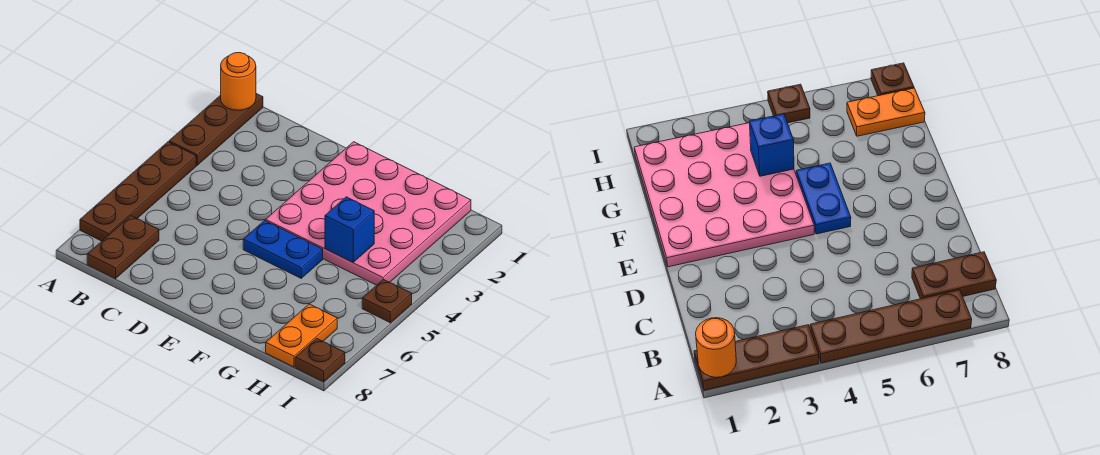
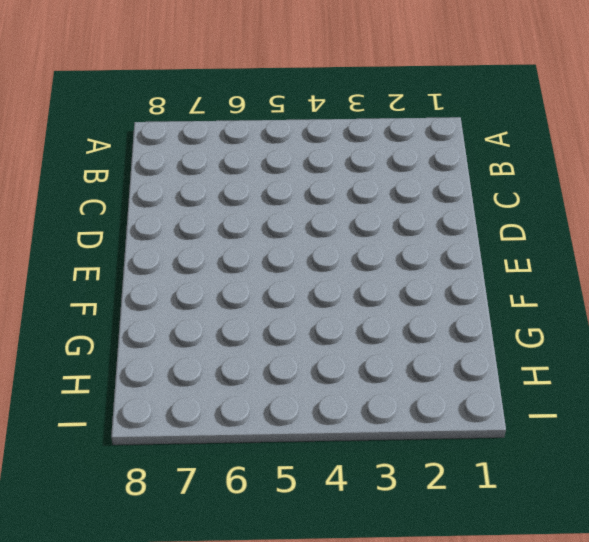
none -> brown plate A1:A3 level 1
none -> brown plate A4:A7 level 1

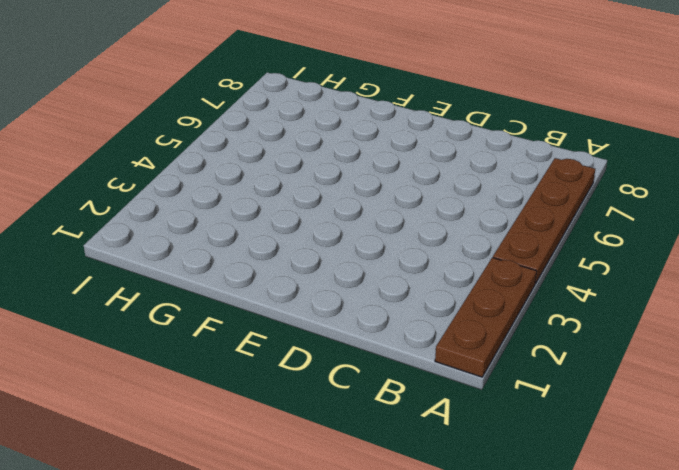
none -> brown plate B7:B8 level 1
none -> pink plate E1:H4 level 1

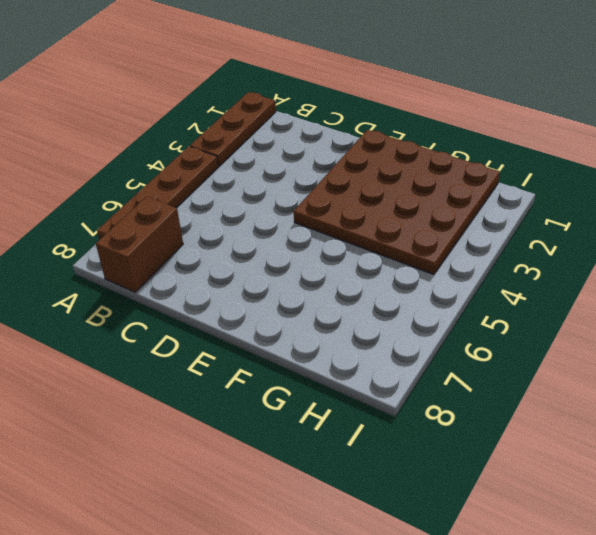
brown brick B7:B8 level 1 -> brown plate B7:B8 level 1
brown plate E1:H4 level 1 -> pink plate E1:H4 level 1
none -> blue plate E5:F5 level 1
none -> orange plate H7:H8 level 1

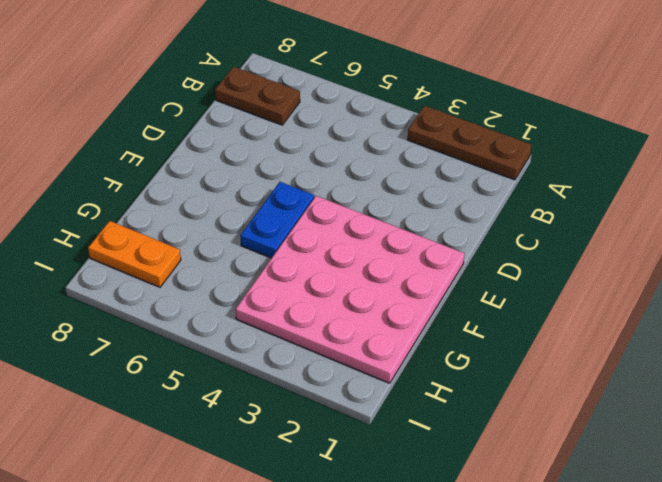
none -> brown plate A4:A7 level 1
none -> brown plate I5 level 1

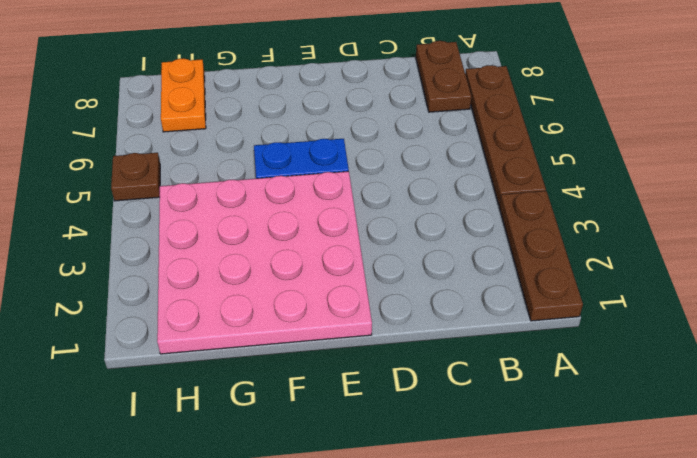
none -> brown plate I8 level 1
none -> orange round brick A1 level 2

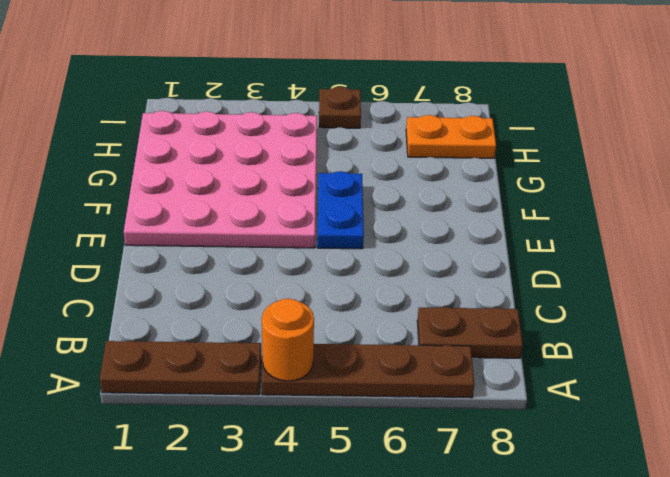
orange round brick A4 level 2 -> orange round brick A1 level 2
none -> brown plate I8 level 1
none -> blue brick G4 level 2

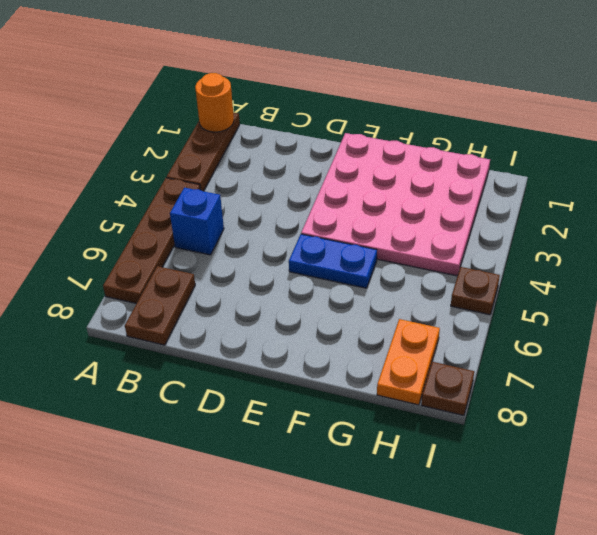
blue brick B5 level 1 -> blue brick G4 level 2

